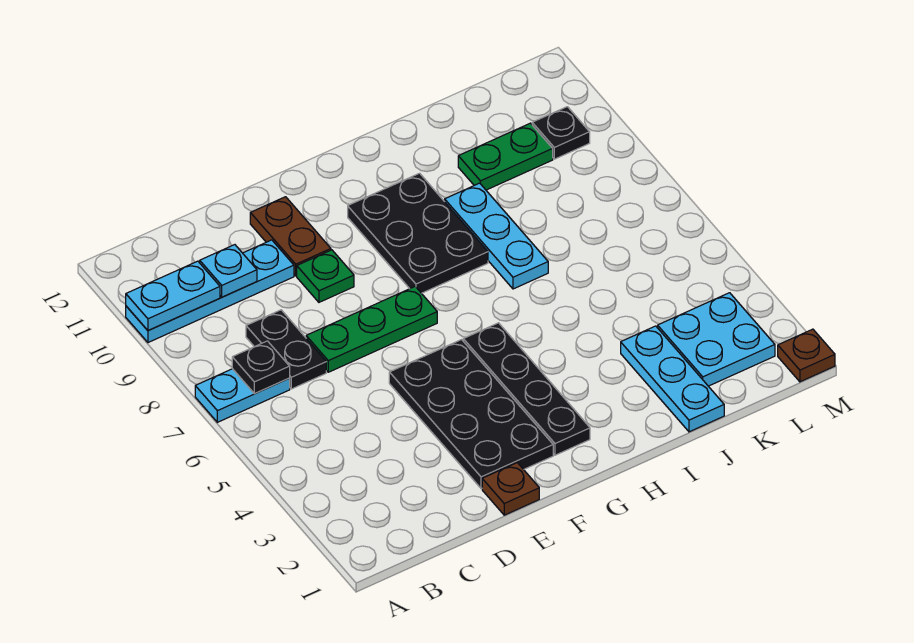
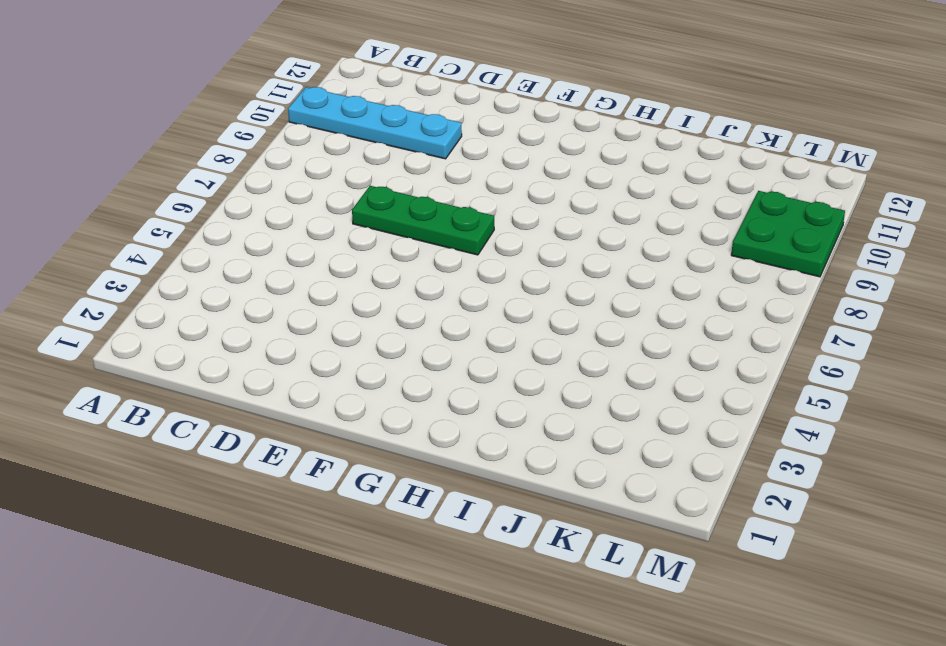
green plate L9:M10 level 1 -> black plate L10 level 1
none -> cyan plate A7:B7 level 1
none -> black plate C7:C8 level 1
none -> brown plate E1 level 1

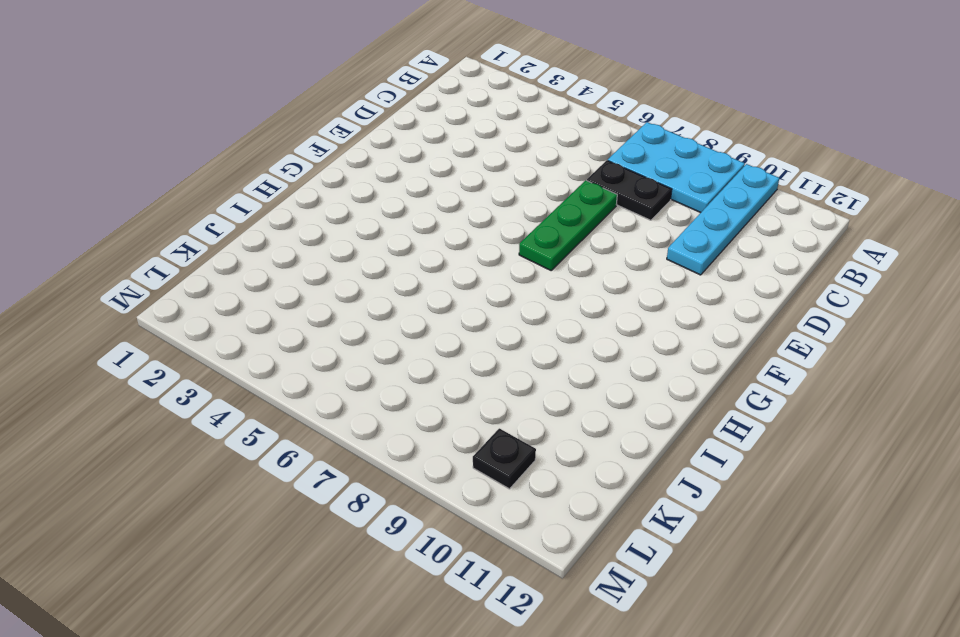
cyan plate A7:B9 level 1 -> cyan plate A7:B7 level 1
none -> brown plate E1 level 1
none -> black plate E2:F5 level 1
none -> green plate E9 level 1

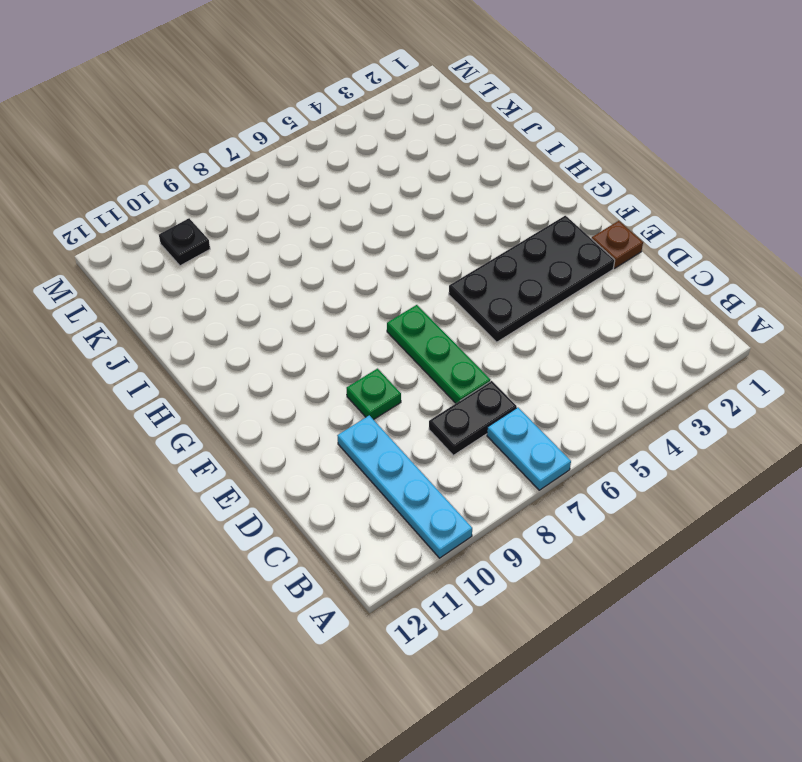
none -> brown plate E10:E11 level 1
none -> black plate G2:G5 level 1
none -> black plate G8:H10 level 1

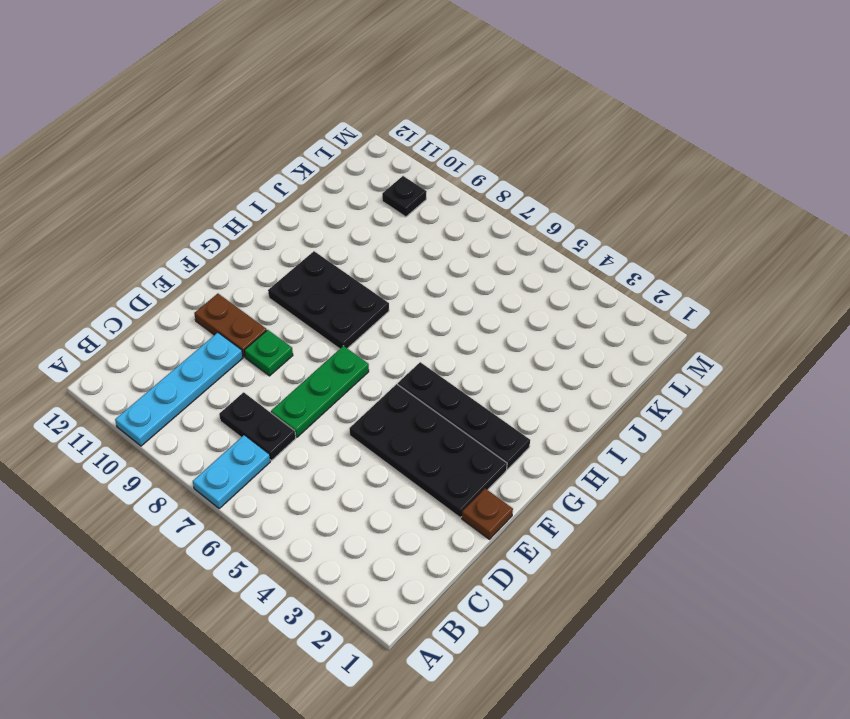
none -> cyan plate I7:I9 level 1
none -> cyan plate J1:J3 level 1
none -> green plate J10:K10 level 1

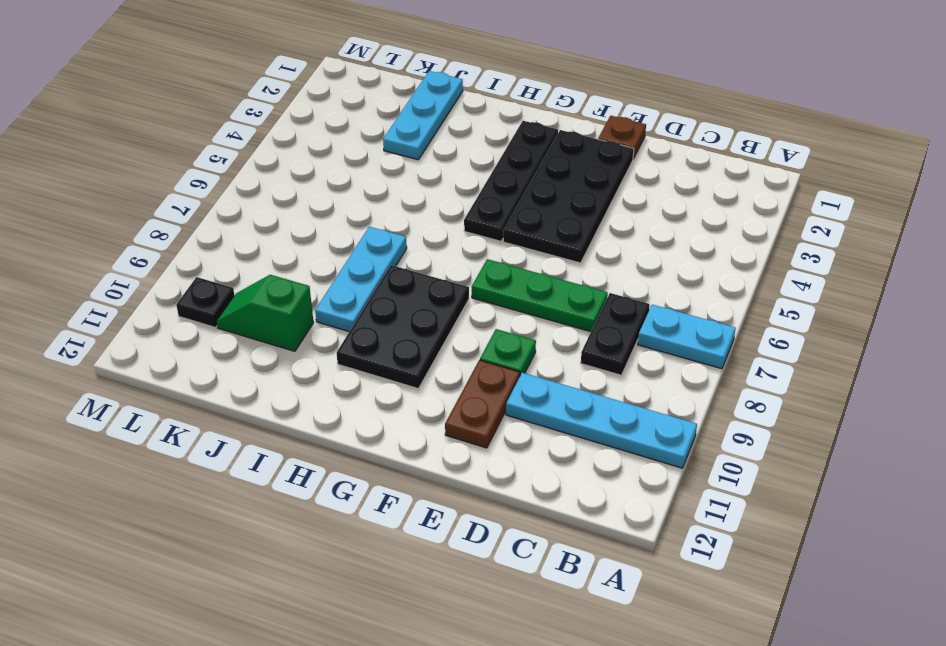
green slope J10:K10 level 1 top J -> green plate J10:K10 level 1
none -> cyan plate K2:L3 level 1
none -> brown plate M1 level 1
none -> cyan plate A10:B10 level 2

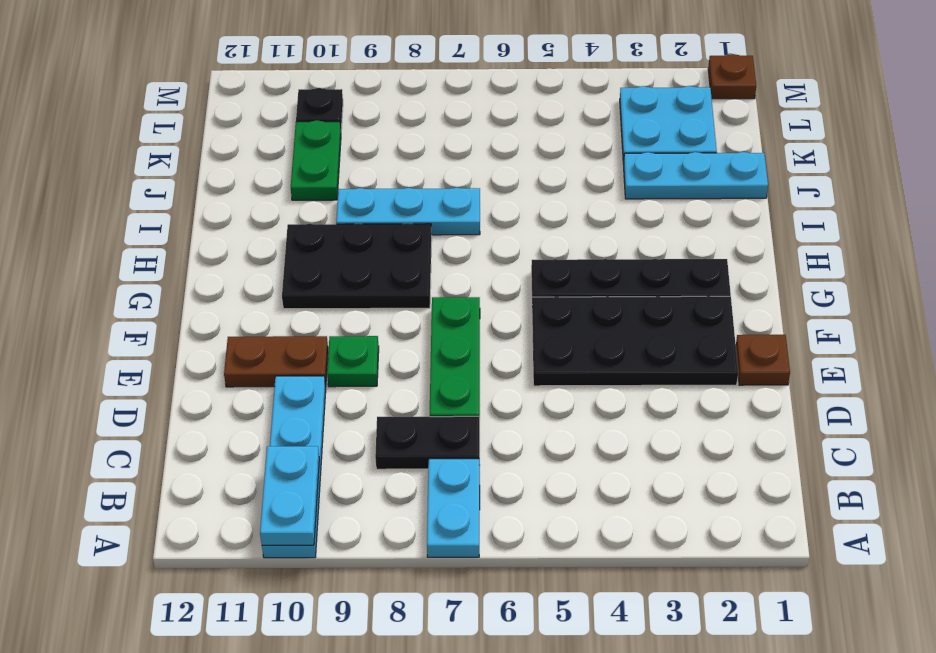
none -> black plate B7 level 2
none -> cyan plate C10 level 2

